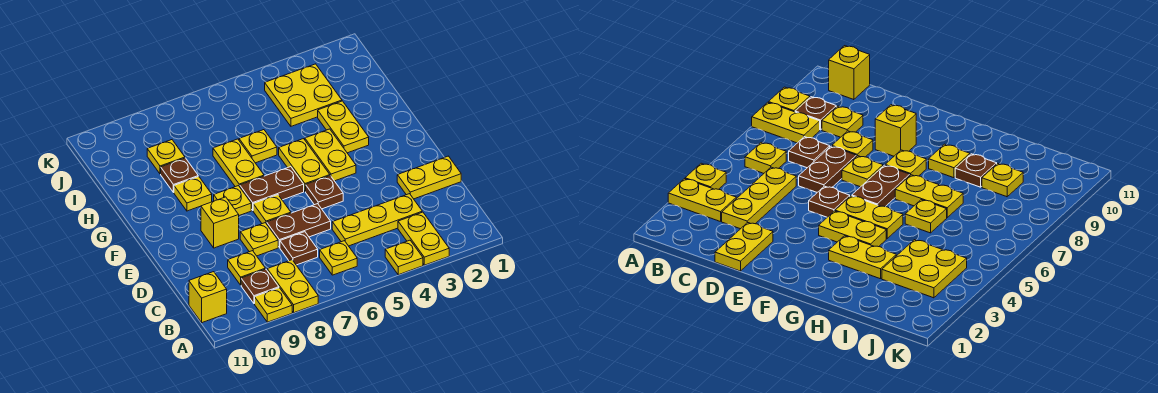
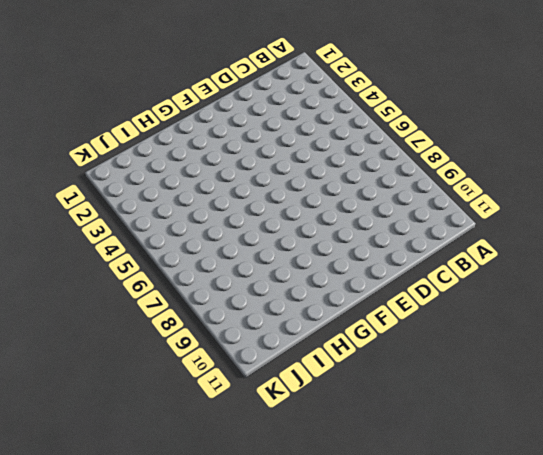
none -> yellow plate A3:B3 level 1
none -> yellow plate A4 level 1
none -> yellow plate A8:B8 level 1

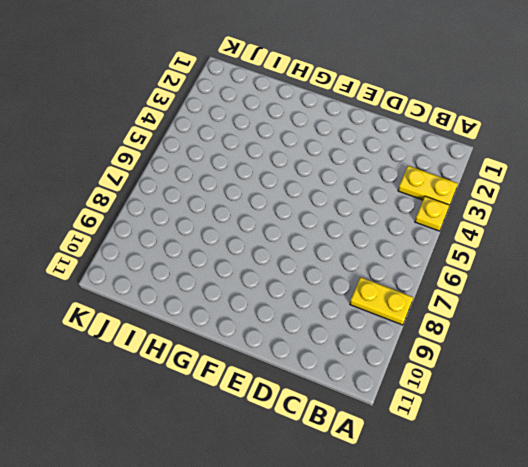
none -> yellow plate A9 level 1
none -> yellow plate B6 level 1
none -> brown plate B9 level 1

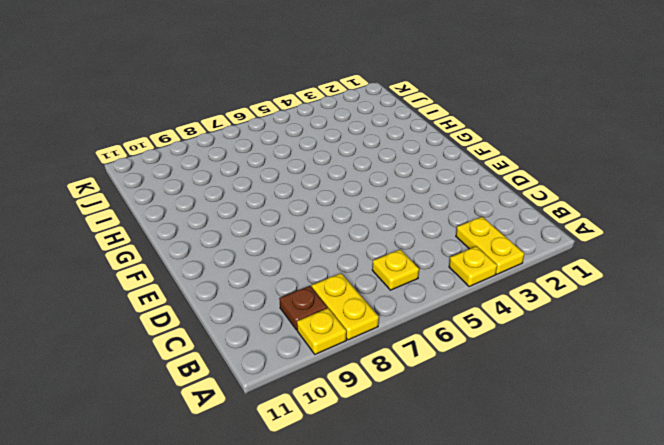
none -> yellow brick B11 level 1
none -> yellow plate C3:C5 level 1
none -> brown plate C7 level 1

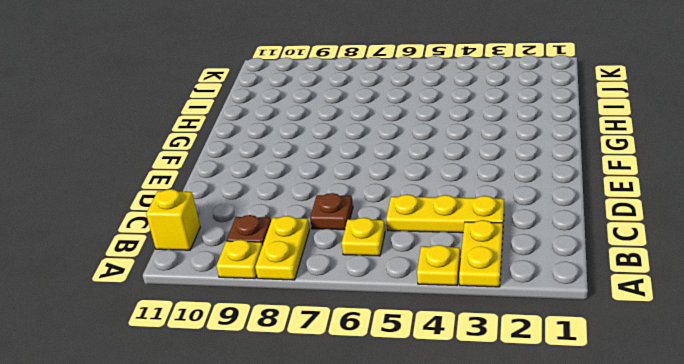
none -> yellow plate C9 level 1
none -> yellow plate D1:D2 level 1
none -> brown plate D6:D7 level 1

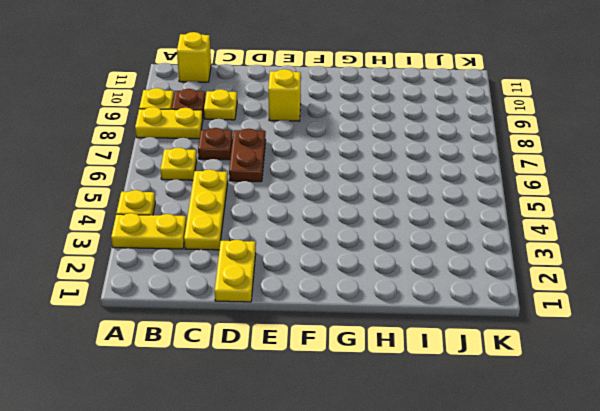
none -> yellow plate D8 level 1
none -> brown plate E5 level 1
none -> yellow plate E7 level 1

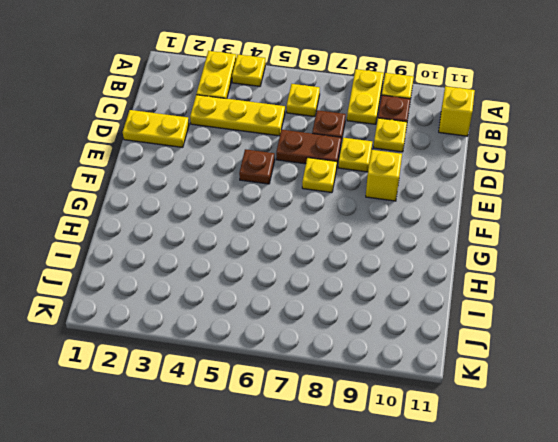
none -> yellow plate F4:G4 level 1
none -> yellow plate F5:G5 level 1
none -> brown plate F6:F7 level 1

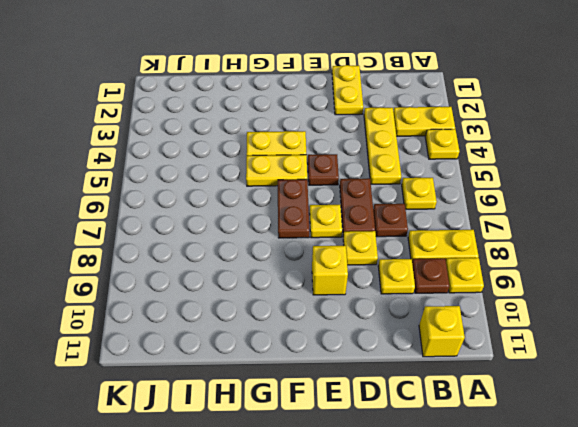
none -> yellow plate F8 level 1
none -> yellow plate G3:H3 level 1
none -> yellow plate G7:H7 level 1

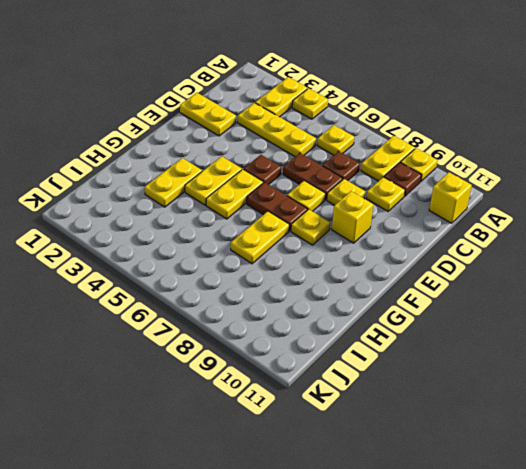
none -> yellow plate G9 level 1
none -> yellow plate H6 level 1
none -> brown plate H9 level 1

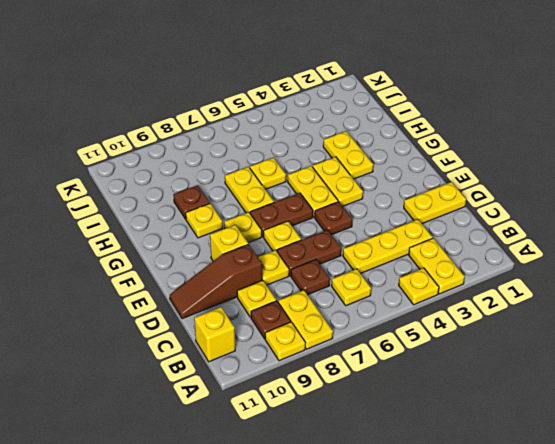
brown slope D9:D11 level 1 top 9 -> none
none -> yellow plate I3:J4 level 1
none -> yellow plate I9 level 1

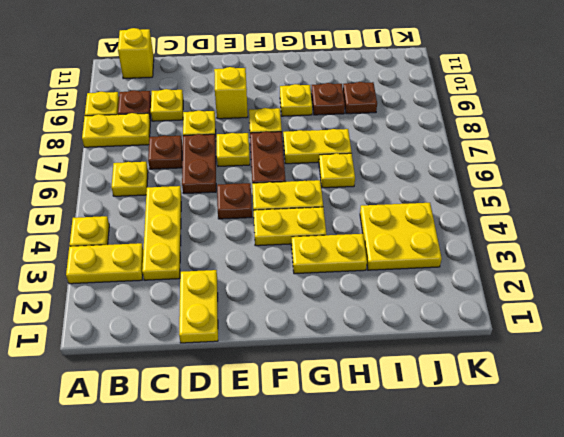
brown plate I9 level 1 -> yellow plate I9 level 1

